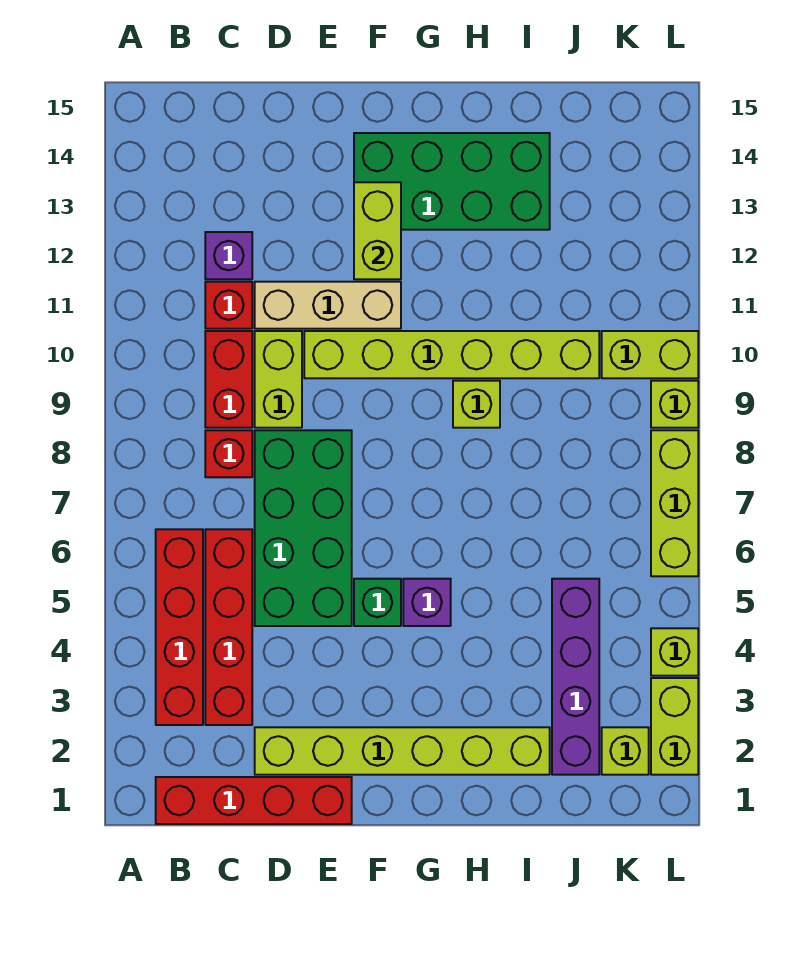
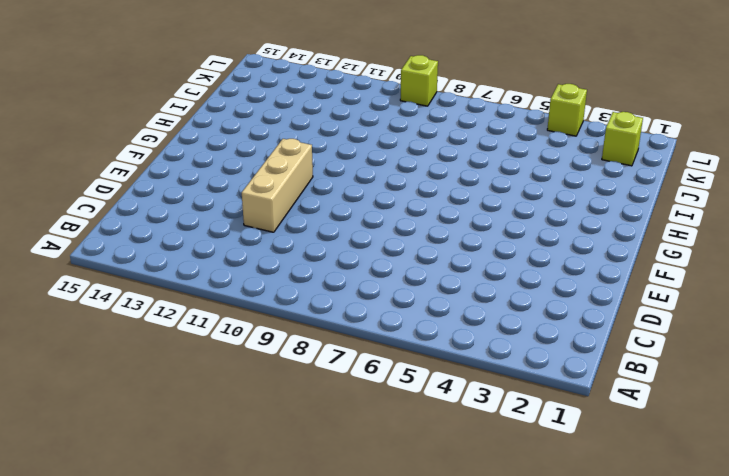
none -> red brick B1:E1 level 1
none -> red brick B3:B6 level 1
none -> red brick C3:C6 level 1

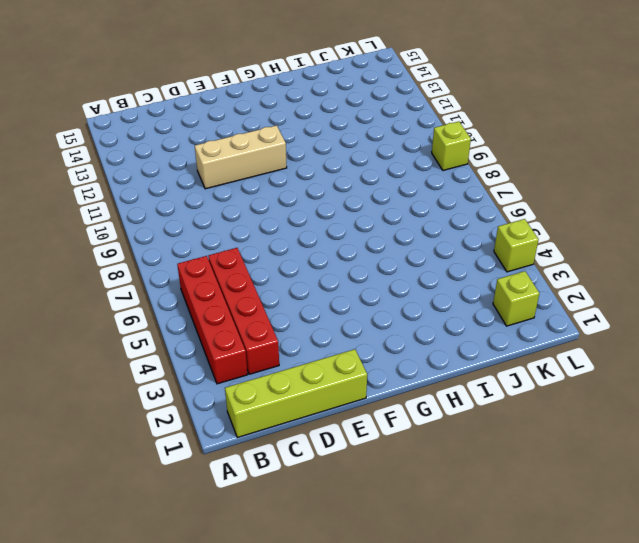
lime brick B1:E1 level 1 -> red brick B1:E1 level 1
none -> red brick C8 level 1
none -> red brick C9:C10 level 1
none -> red brick C11 level 1

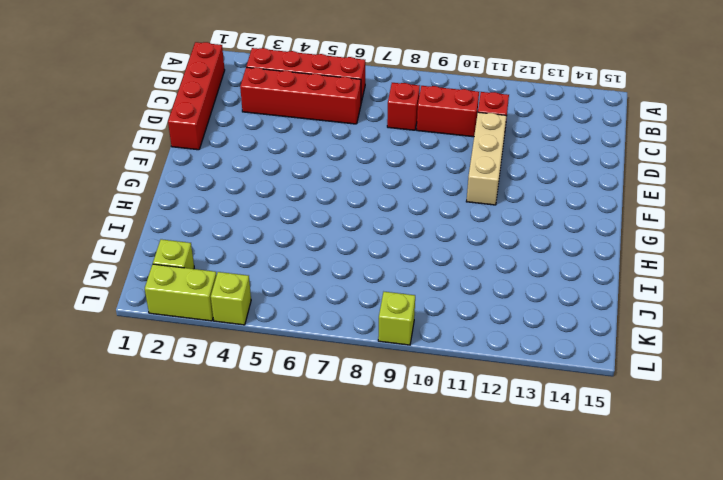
none -> purple brick C12 level 1
none -> lime brick D2:I2 level 1
none -> green brick D5:E8 level 1

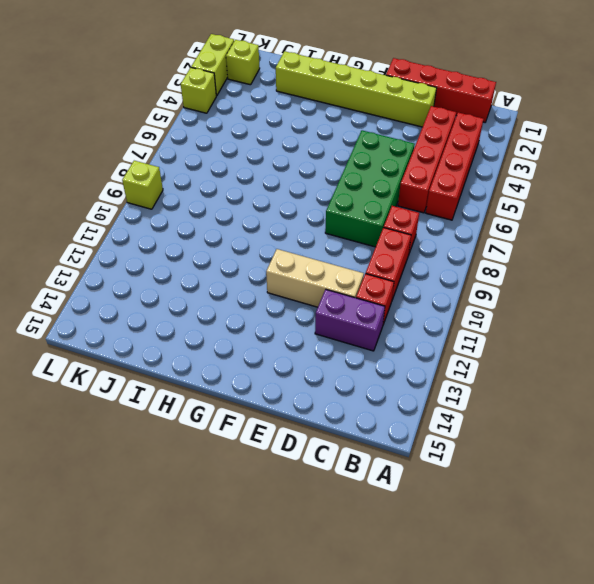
purple brick C12:D12 level 1 -> purple brick C12 level 1
none -> lime brick D9:D10 level 1
none -> lime brick E10:J10 level 1
none -> green brick F5 level 1

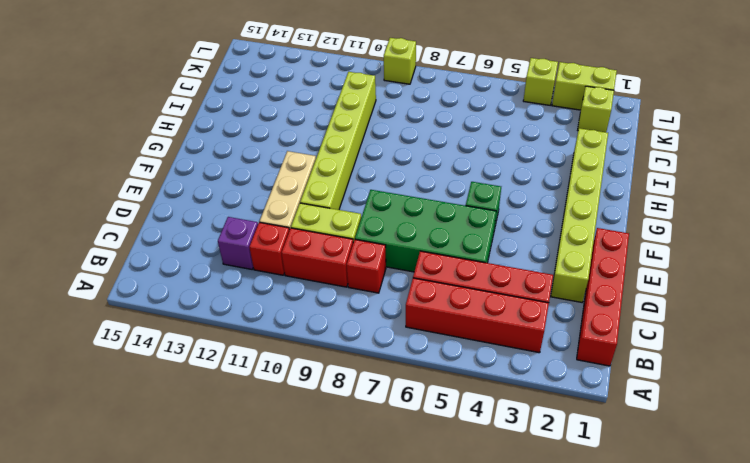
none -> green brick F13:I14 level 1
none -> purple brick G5 level 1
none -> lime brick H9 level 1

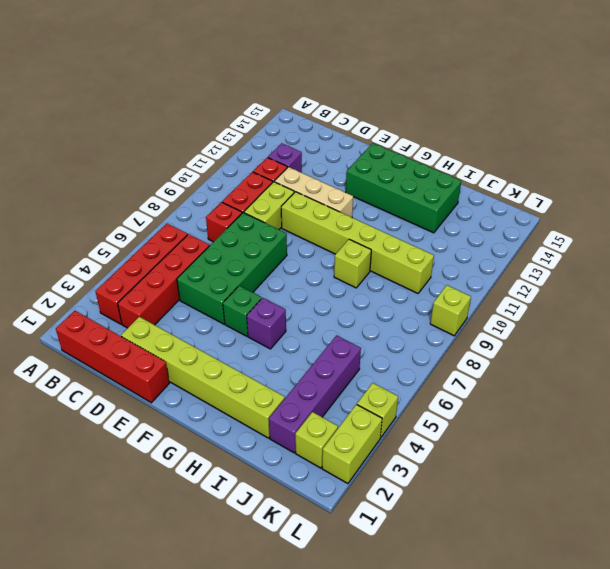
none -> lime brick K10:L10 level 1
none -> lime brick L6:L8 level 1
none -> lime brick F12:F13 level 2

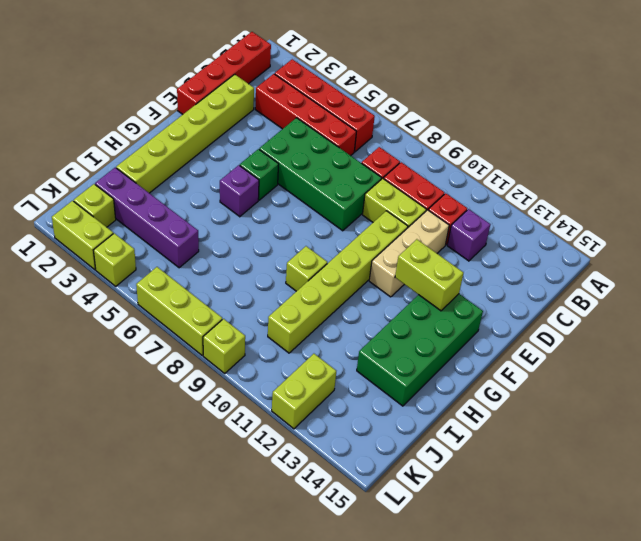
lime brick K12:L12 level 1 -> lime brick K10:L10 level 1

